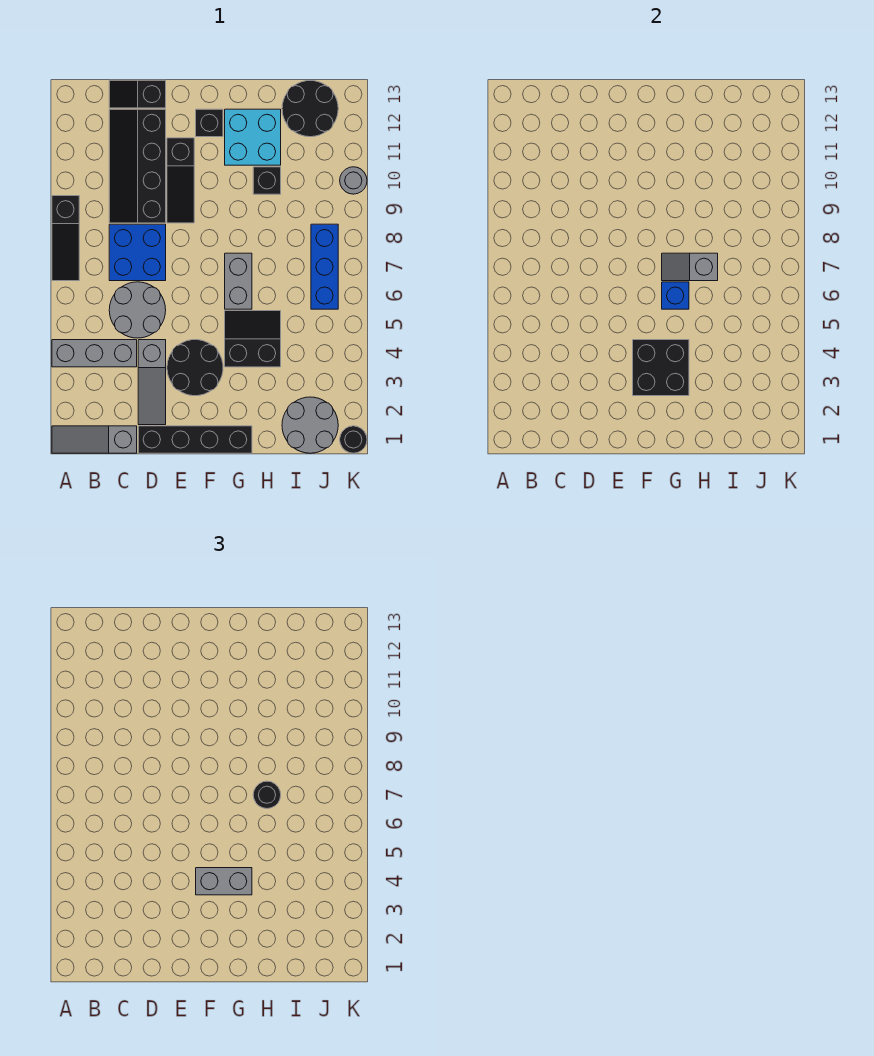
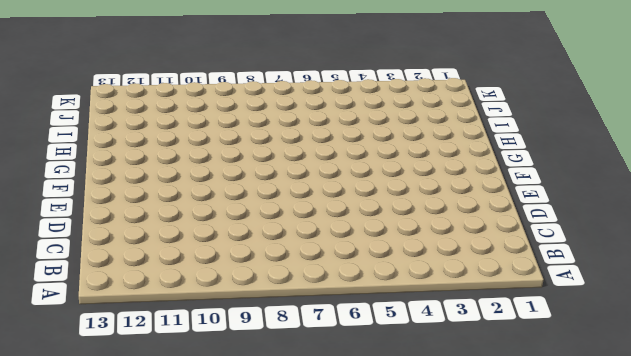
none -> grey slope A1:C1 level 1 top C
none -> grey brick A4:C4 level 1
none -> black slope A7:A9 level 1 top 9

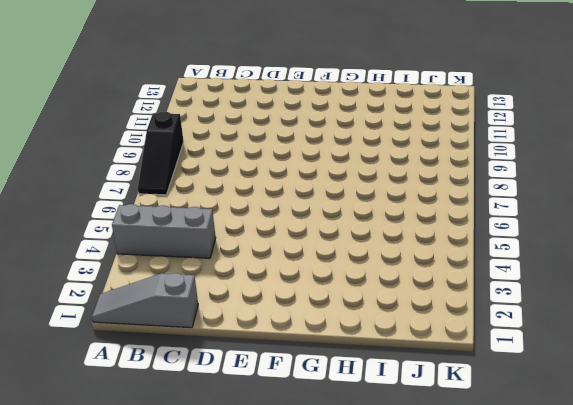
none -> grey round brick C5:D6 level 1
none -> blue brick C7:D8 level 1
none -> black slope C9:D12 level 1 top D

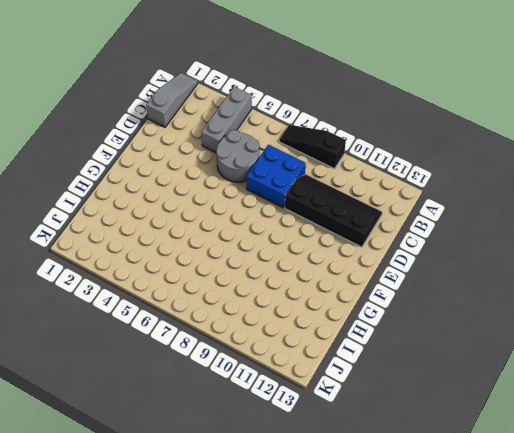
none -> black slope C13:D13 level 1 top D
none -> black brick D1:G1 level 1
none -> grey slope D2:D4 level 1 top 4

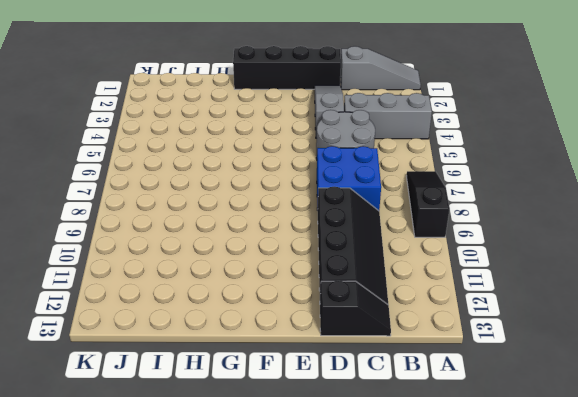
none -> black round brick E3:F4 level 1
none -> black slope E9:E11 level 1 top 11
none -> black brick F12 level 1

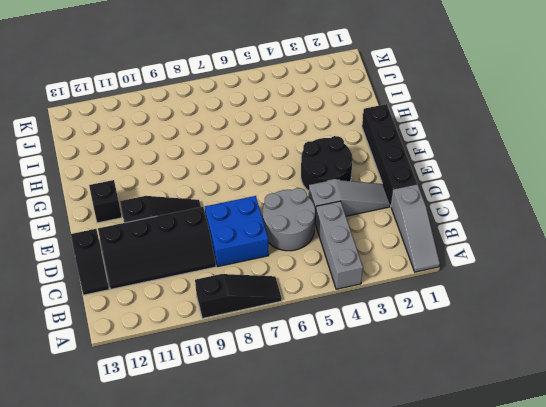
none -> black slope G4:H5 level 1 top 4
none -> grey brick G6:G7 level 1
none -> cyan brick G11:H12 level 1

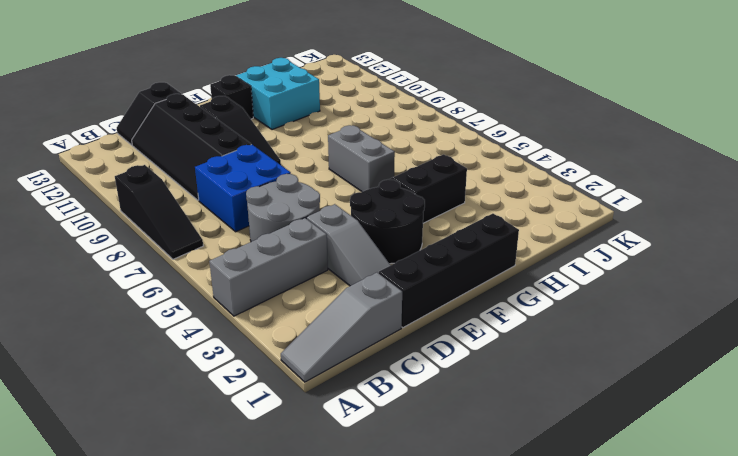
none -> black brick H10 level 1
none -> grey round brick I1:J2 level 1
none -> black round brick I12:J13 level 1

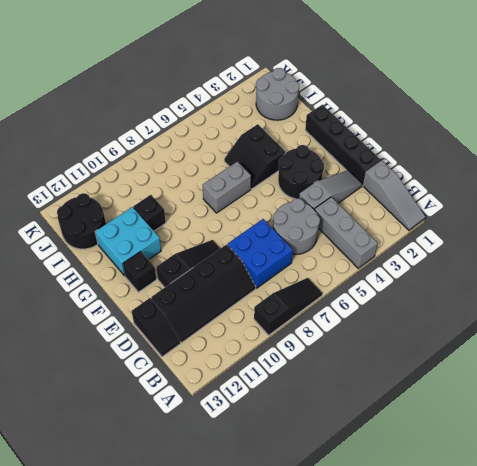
none -> blue brick J6:J8 level 1
none -> black round brick K1 level 1
none -> grey round brick K10 level 1

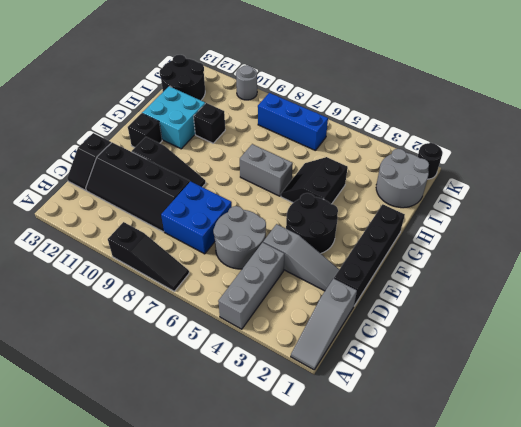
none -> black brick F3:G4 level 2
none -> blue brick G6 level 2
none -> grey slope G7:H7 level 2 top H

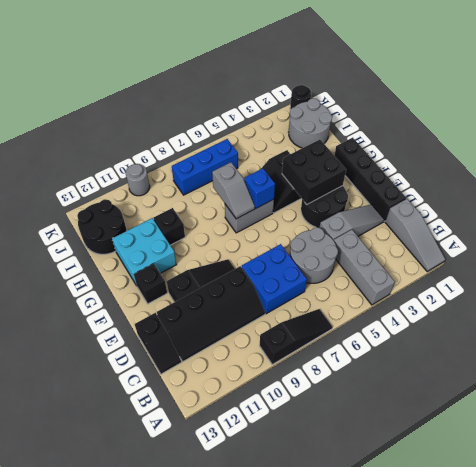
none -> grey brick F4:G4 level 3
none -> black round brick H7 level 3

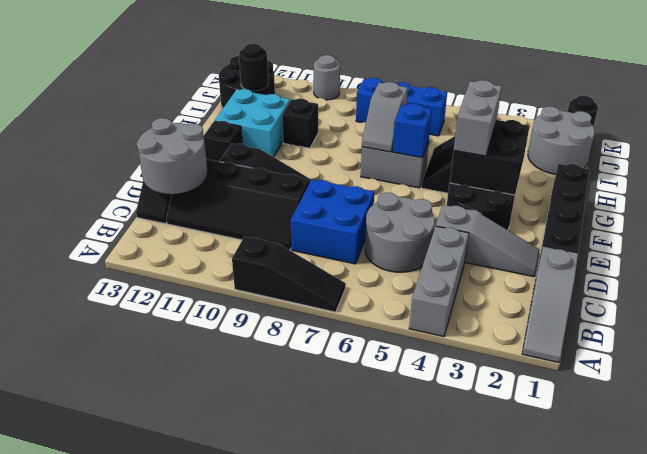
grey round brick C12:D13 level 2 -> none
black round brick I12 level 2 -> black round brick H7 level 3

